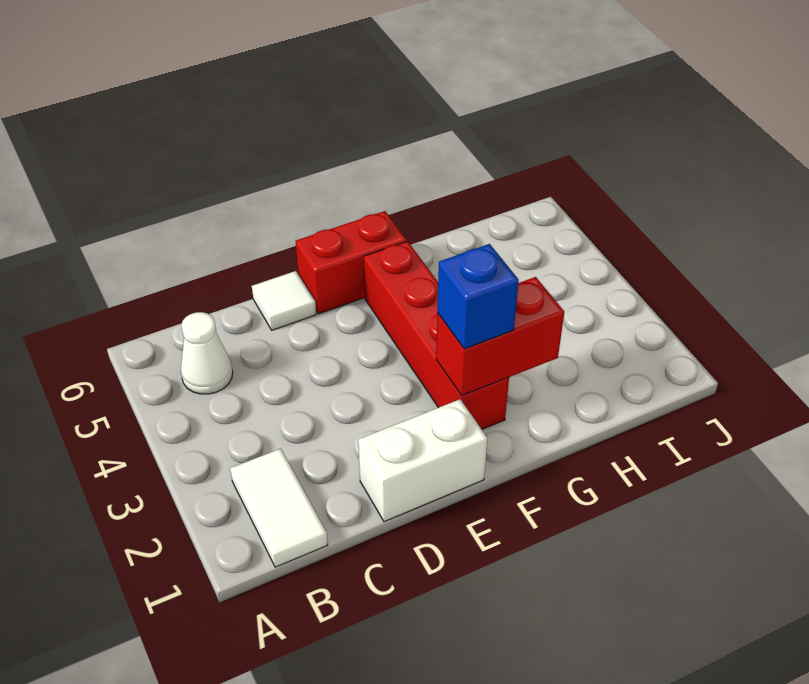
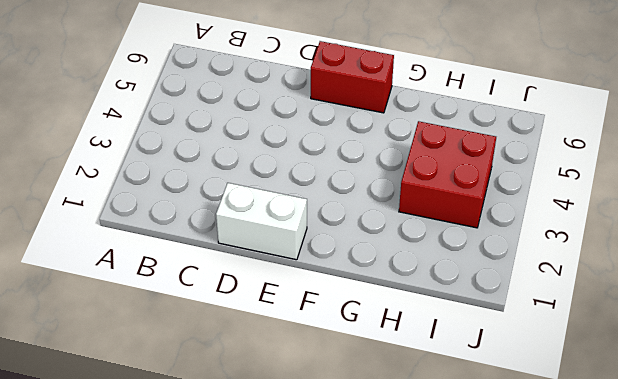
red brick H3:I4 level 1 -> none
none -> white tile B1:B2 level 1
none -> white cone B5 level 1

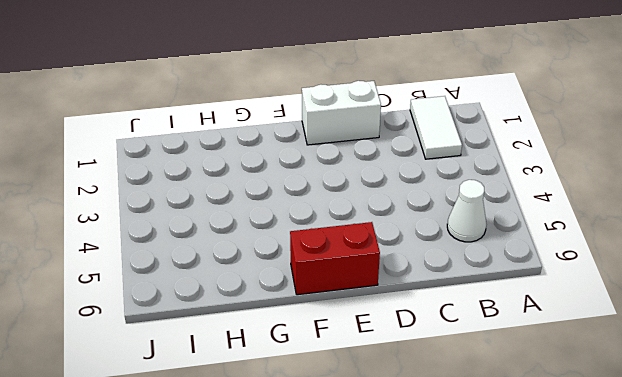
none -> white tile D6 level 1
none -> red brick F2:F5 level 1

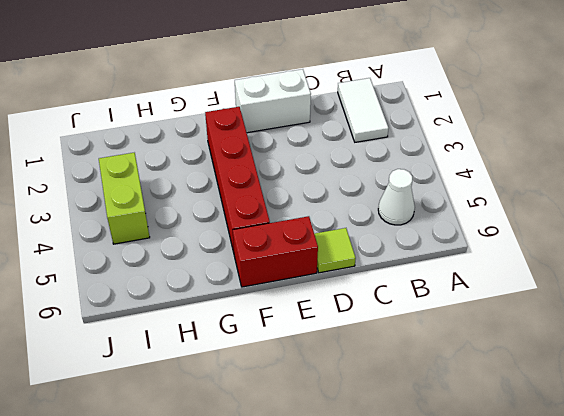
lime tile D6 level 1 -> white tile D6 level 1
lime brick I3:I4 level 1 -> none
none -> red brick F2:G2 level 2
none -> blue brick F2 level 3

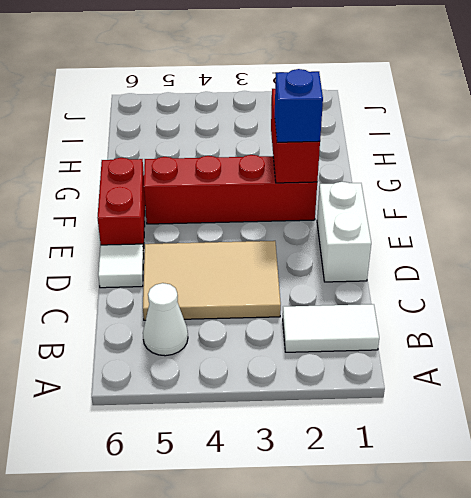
tan tile C3:D5 level 1 -> none

